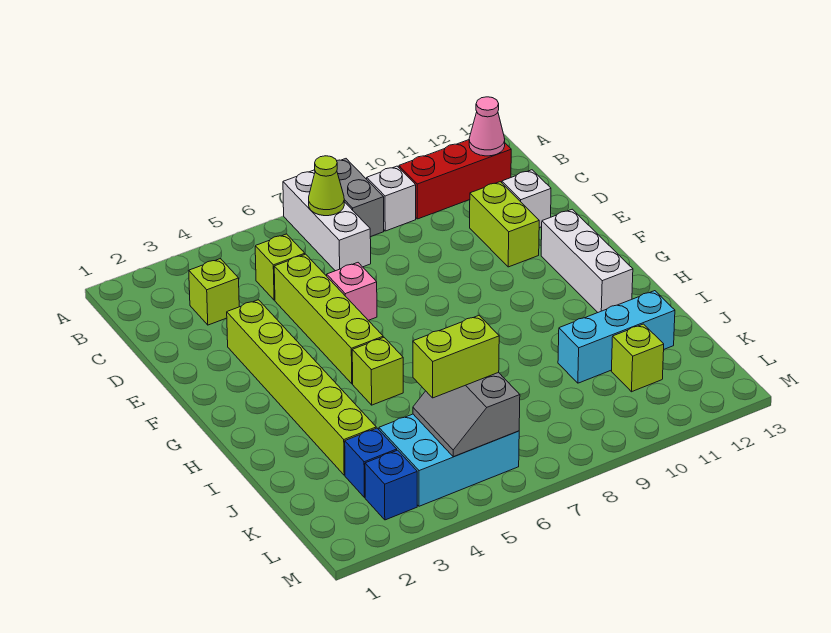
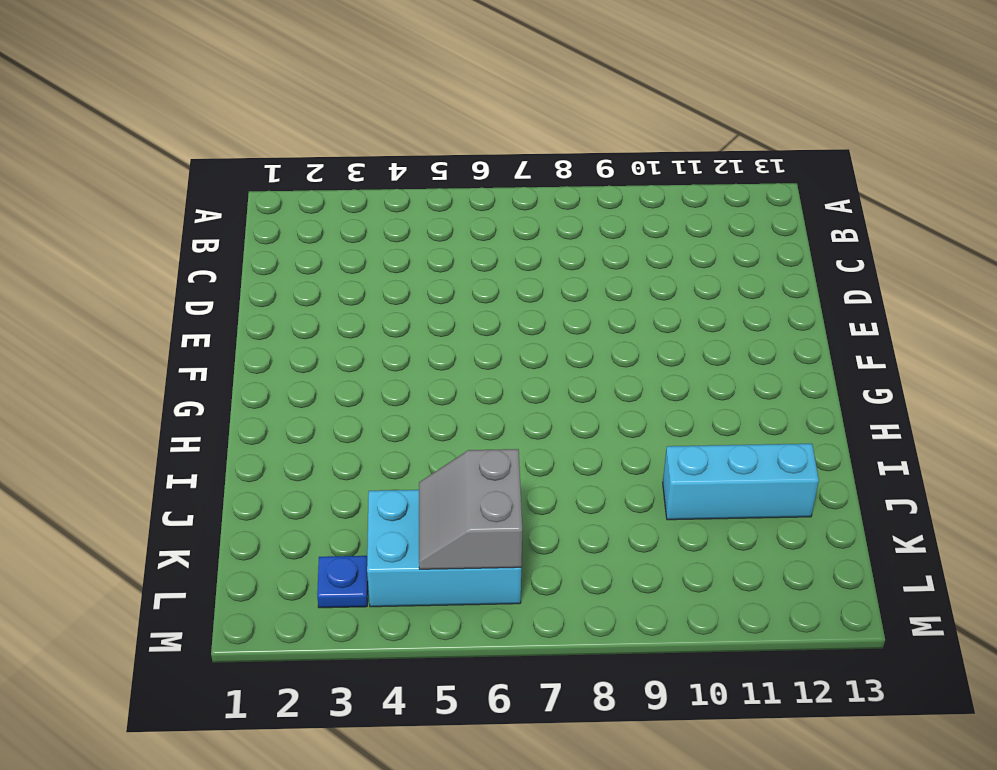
blue plate L3 level 1 -> blue brick L3 level 1
none -> white brick A7:C7 level 1
none -> grey brick A8:B8 level 1
none -> white brick B9 level 1

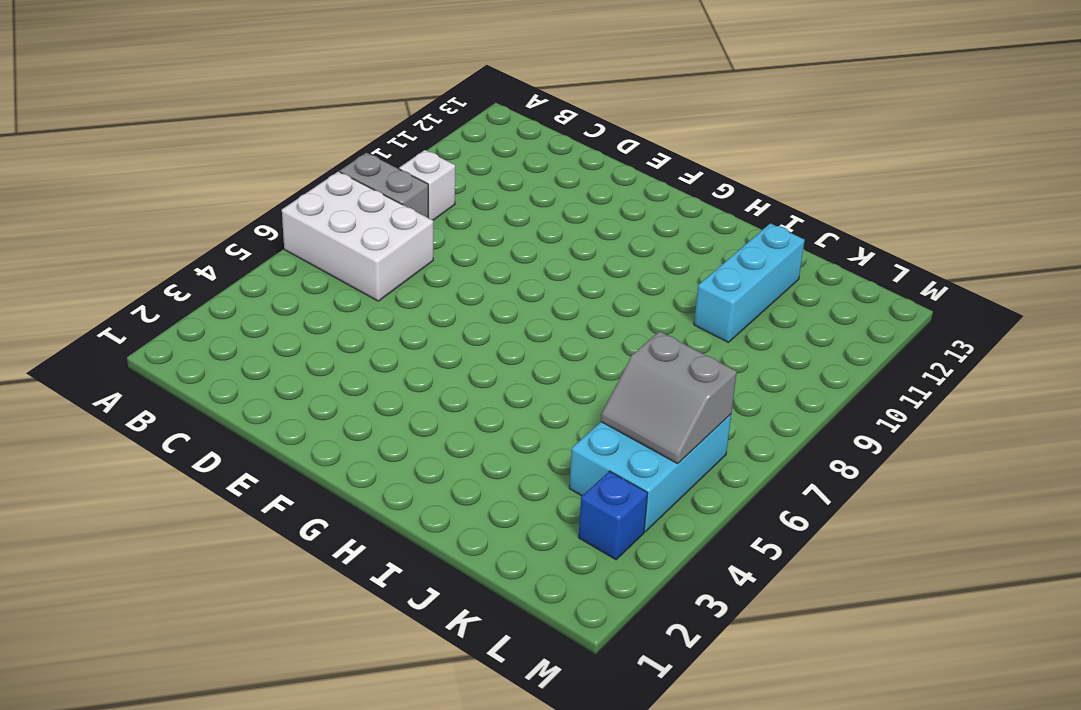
white brick A6:C7 level 1 -> white brick A7:C7 level 1
none -> red brick B10:B12 level 1
none -> lime brick C3 level 1
none -> lime brick C5 level 1

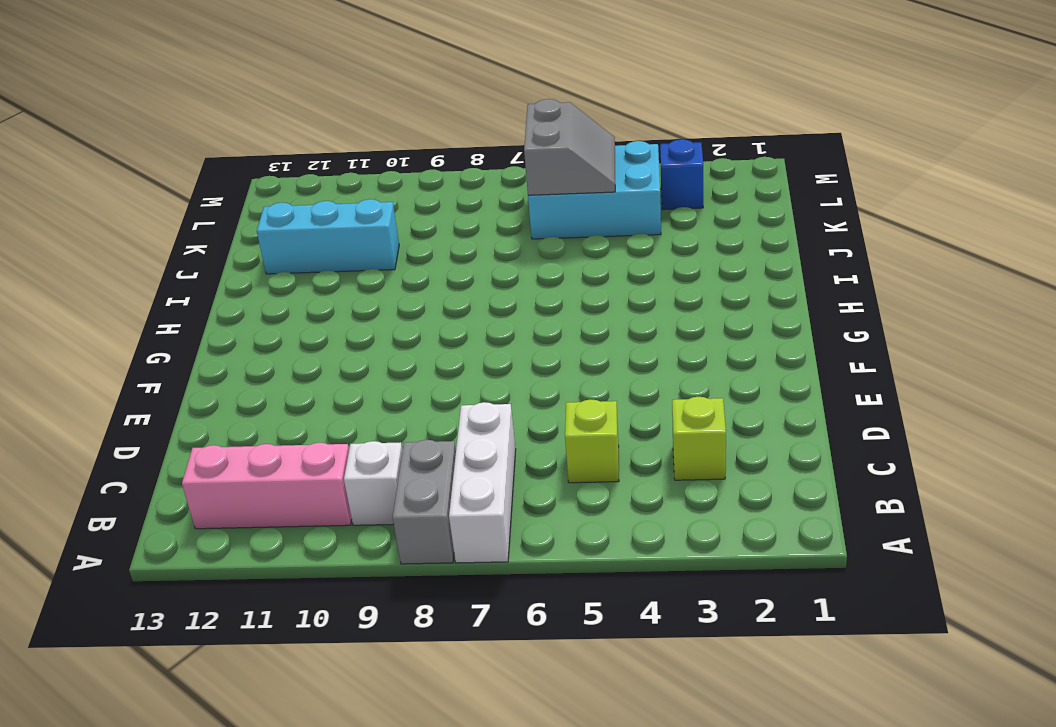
pink brick B10:B12 level 1 -> red brick B10:B12 level 1
none -> lime brick D5:G5 level 1
none -> lime brick D11:E11 level 1
none -> white brick D12 level 1

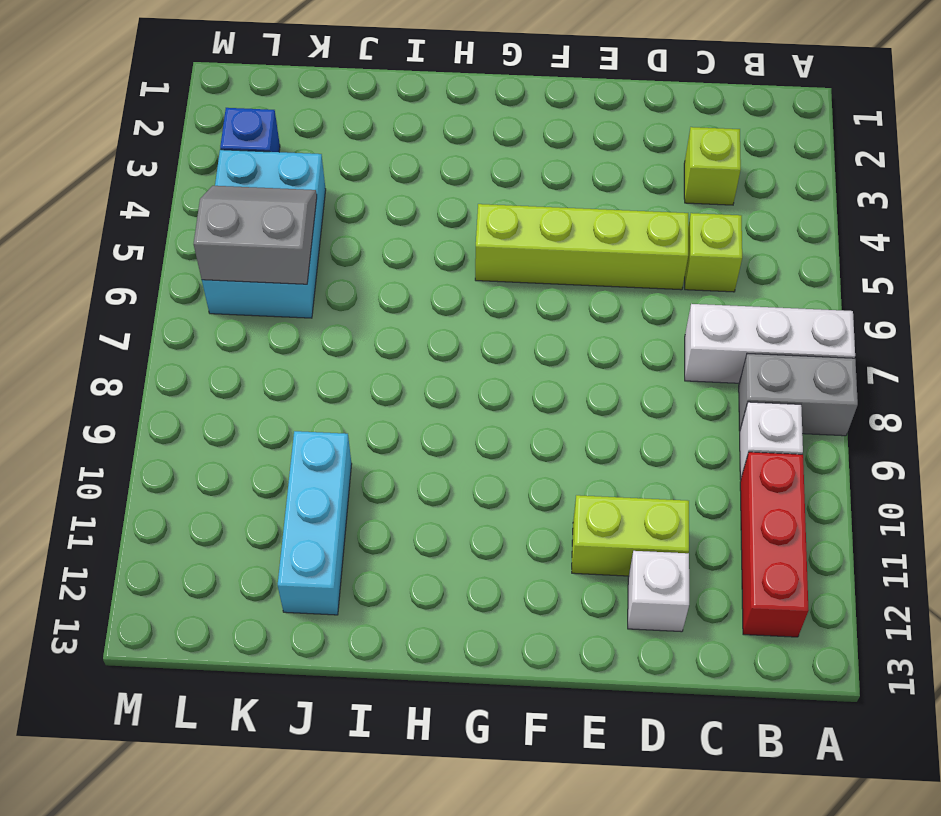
none -> lime brick E3:J3 level 1
none -> pink brick E6 level 1
none -> white brick F12:H12 level 1

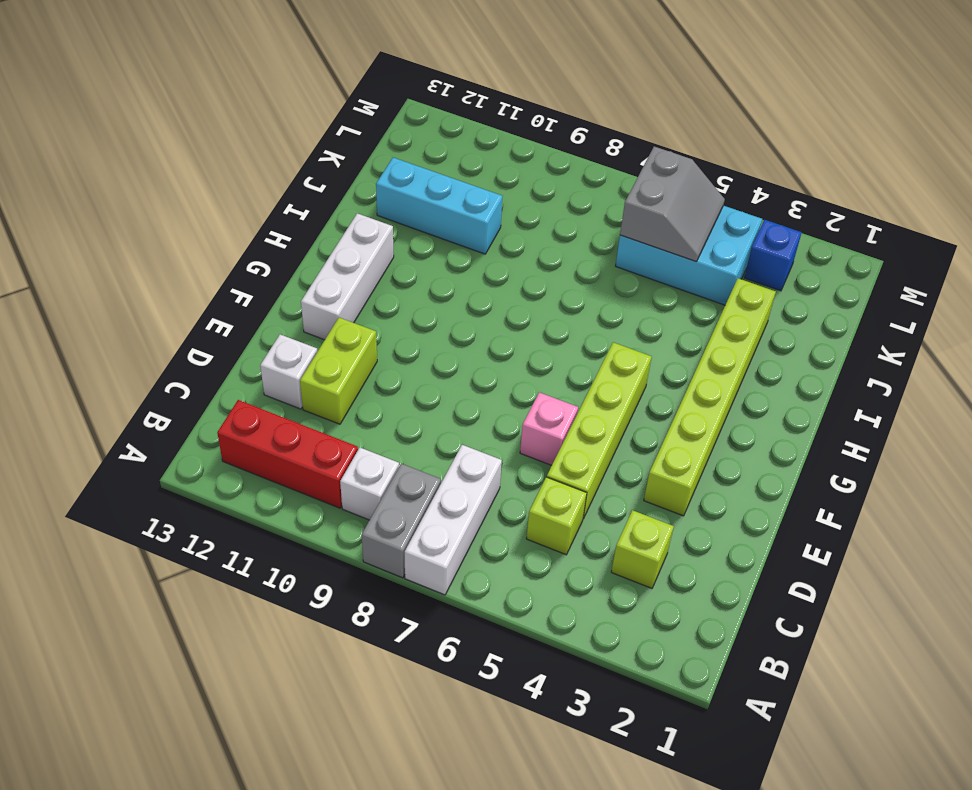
none -> lime brick H5 level 1
none -> blue brick K3 level 1
none -> lime brick K11 level 1

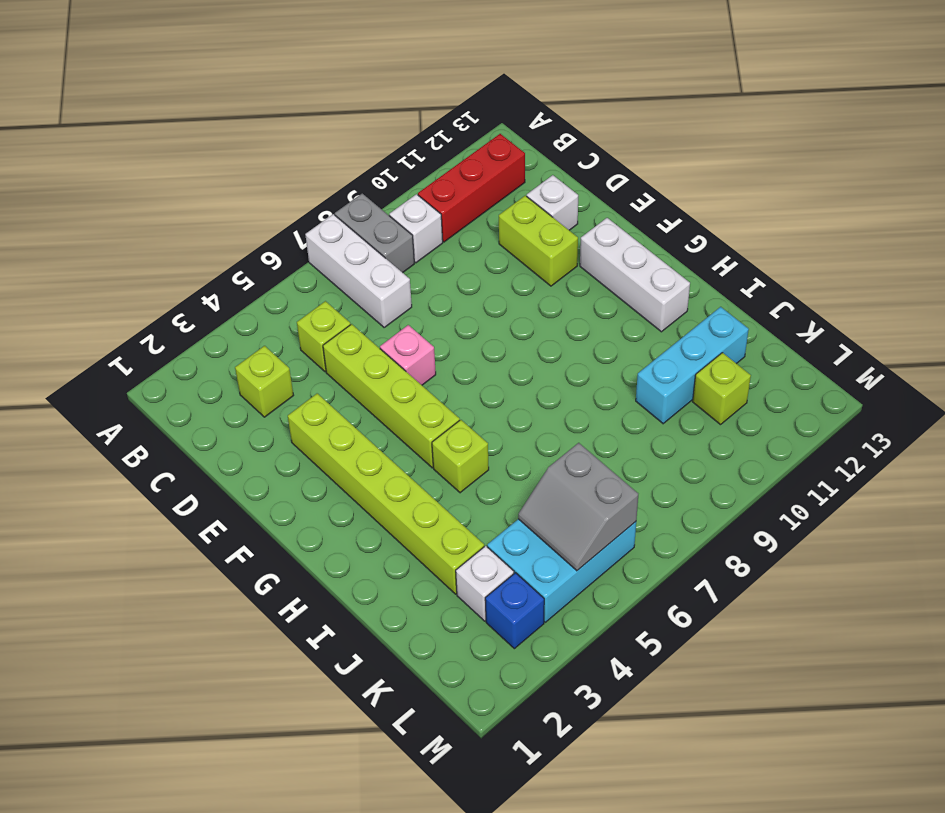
white brick K3 level 1 -> blue brick K3 level 1
none -> lime cone B7 level 2
none -> pink cone B12 level 2
none -> lime brick K5:K6 level 3

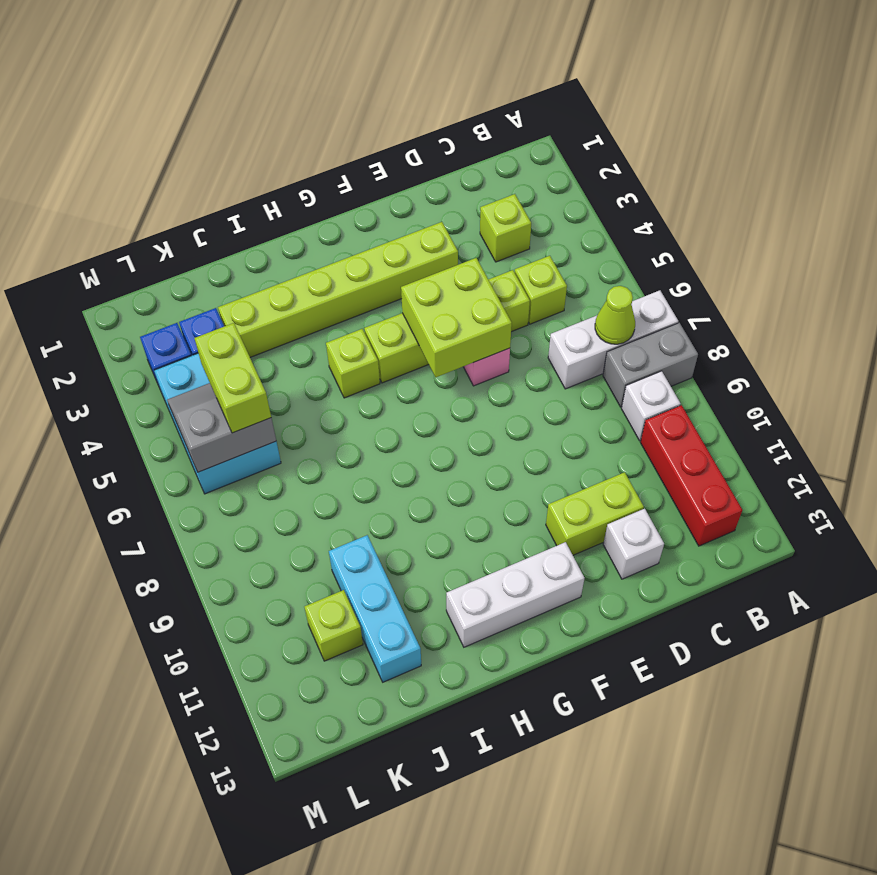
lime brick E5:F6 level 2 -> none
none -> pink cone B12 level 2

